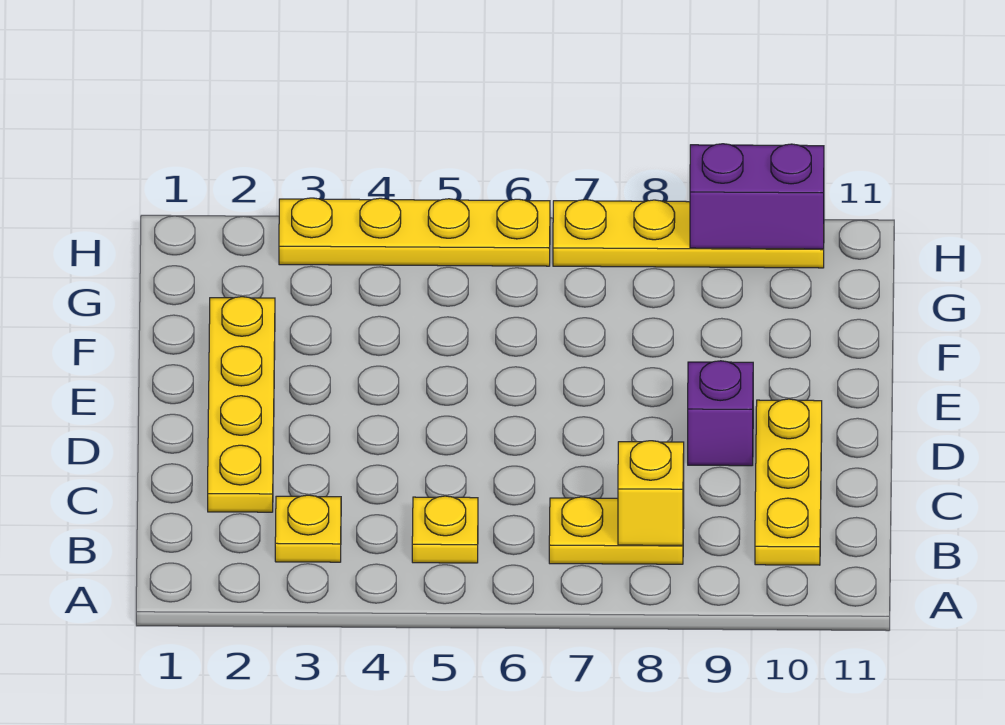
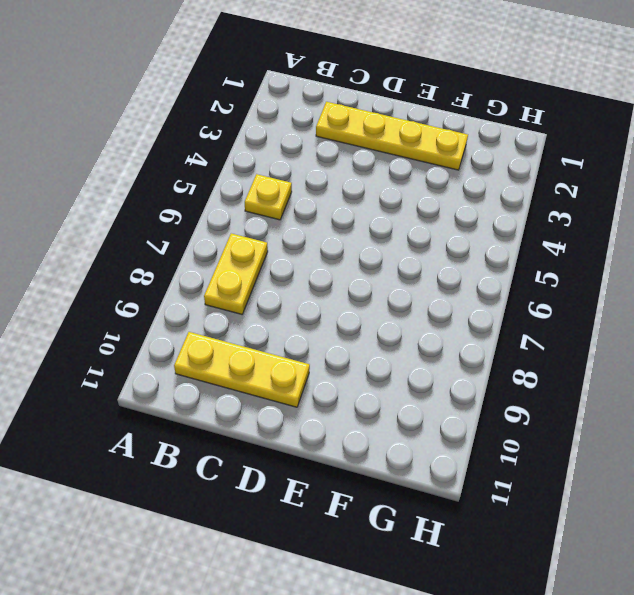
none -> yellow plate B3 level 1
none -> purple brick D9 level 1

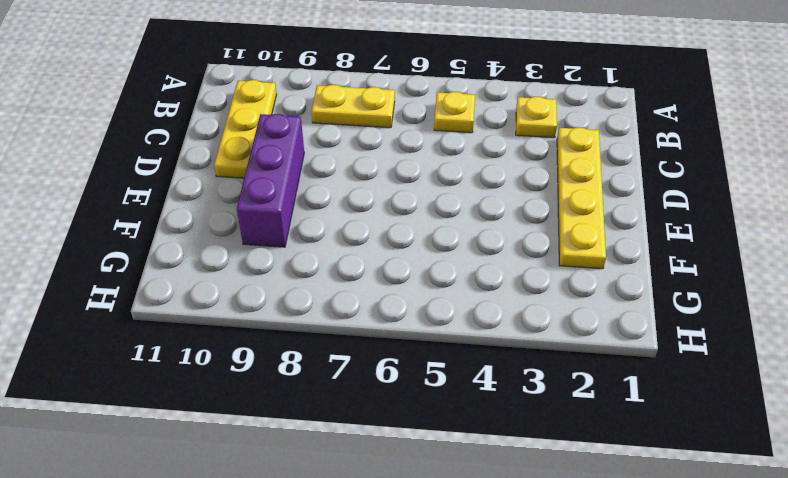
purple brick D9:F9 level 1 -> purple brick D9 level 1
none -> yellow plate H3:H6 level 1
none -> yellow plate H7:H10 level 1

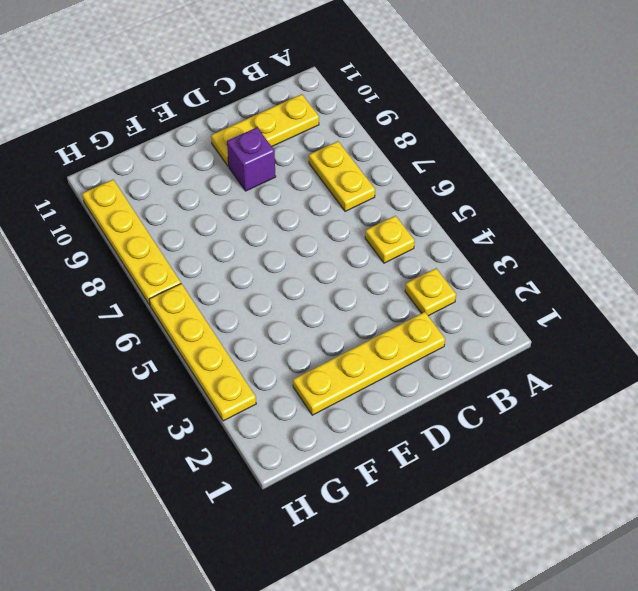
none -> yellow brick B8 level 2
none -> purple brick H9:H10 level 2

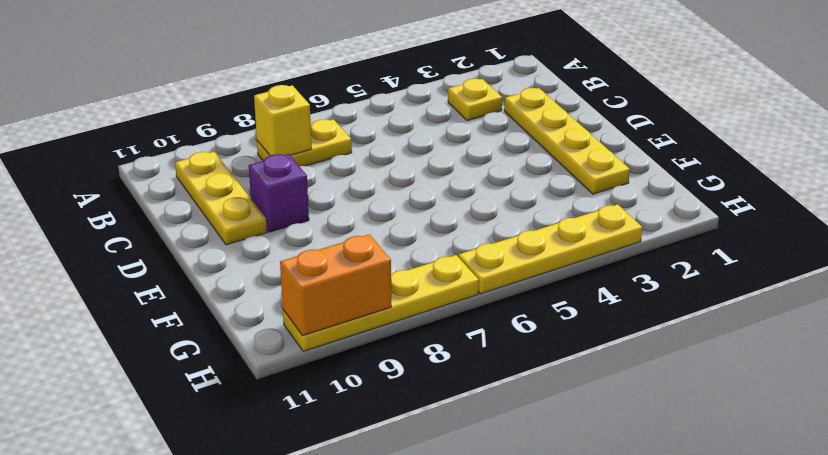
orange brick H9:H10 level 2 -> purple brick H9:H10 level 2
none -> yellow plate B5 level 1

